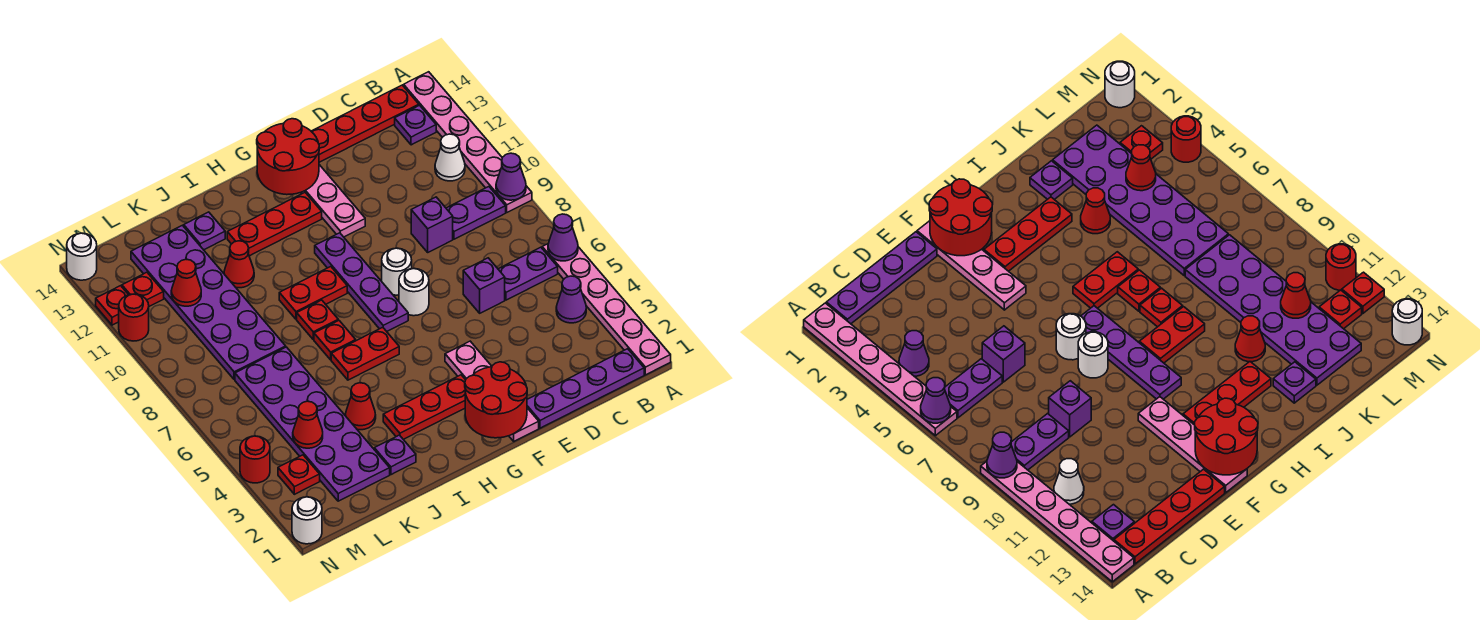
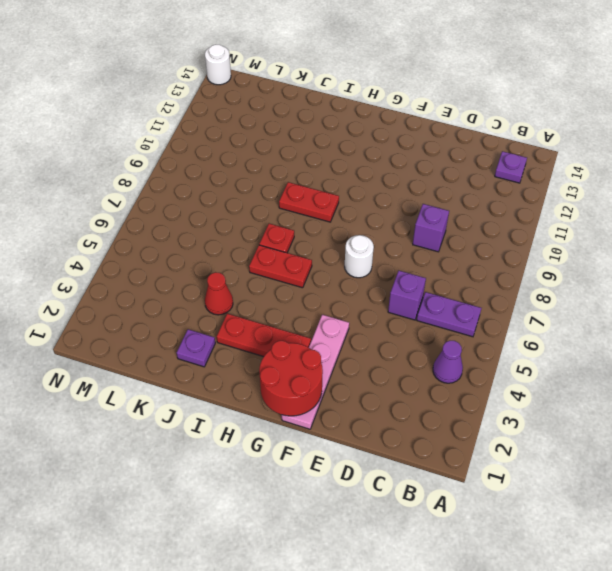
none -> pink plate A1:A6 level 1
none -> pink plate A9:A14 level 1
none -> purple plate B1:E1 level 1
none -> purple plate B9:C9 level 1

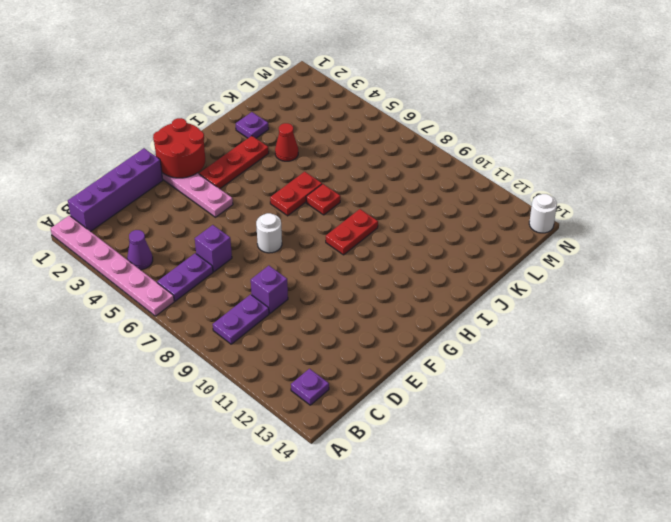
purple brick B1:E1 level 1 -> purple plate B1:E1 level 1
none -> pink plate A9:A14 level 1
none -> white cone B11 level 1
none -> red plate B14:E14 level 1
none -> white round brick F8 level 1

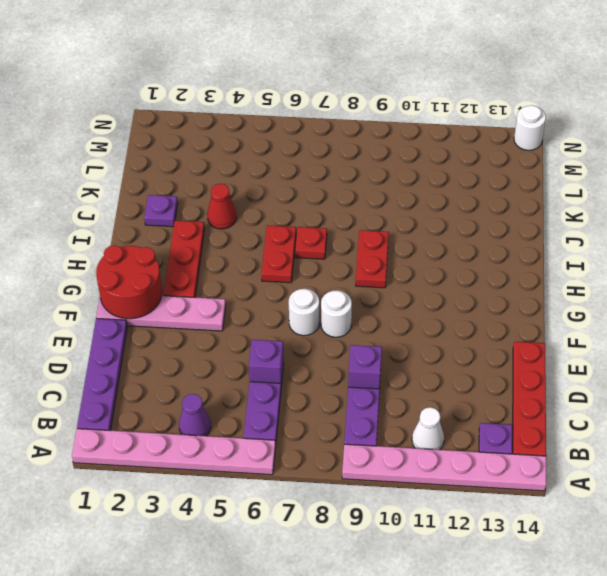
none -> pink plate F11:F14 level 1
none -> purple plate G7:G10 level 1
none -> red plate G12:I12 level 1
none -> red plate I8 level 1

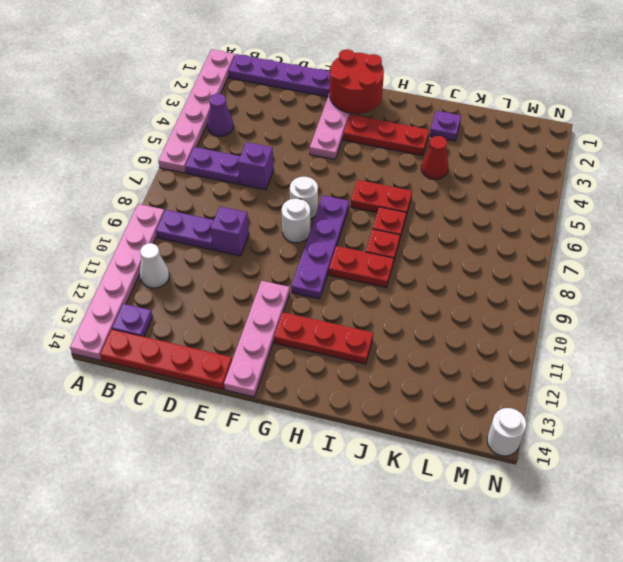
none -> red cone J11 level 1
none -> purple plate J13 level 1
none -> purple plate K2:L7 level 1
none -> purple plate K8:L13 level 1

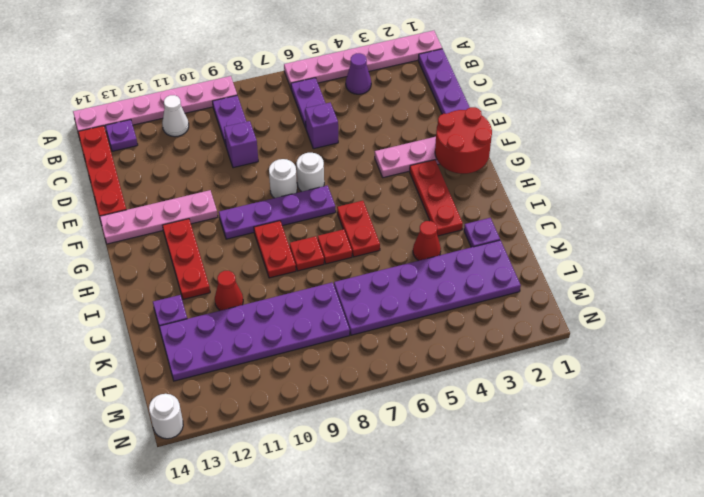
none -> red plate M3 level 1
none -> red plate M12 level 1
none -> white round brick N1 level 1
none -> red round brick N4 level 1

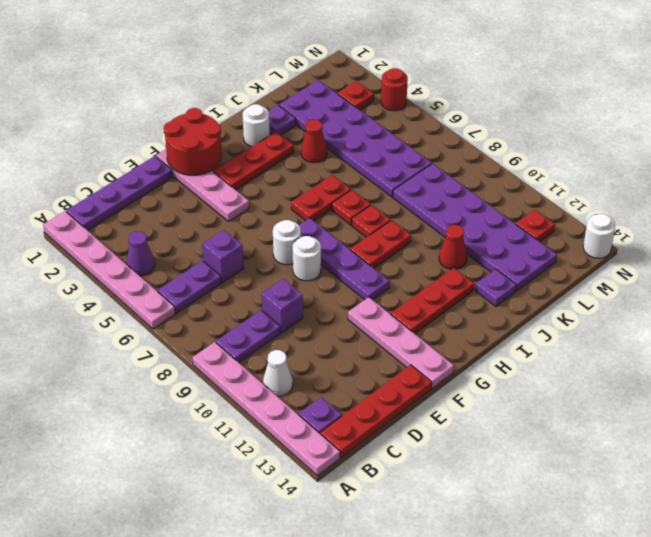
white round brick I2 level 1 -> white round brick N1 level 1
none -> red round brick N11 level 1
none -> red plate N12 level 1
none -> purple cone A6 level 2
none -> purple cone A9 level 2

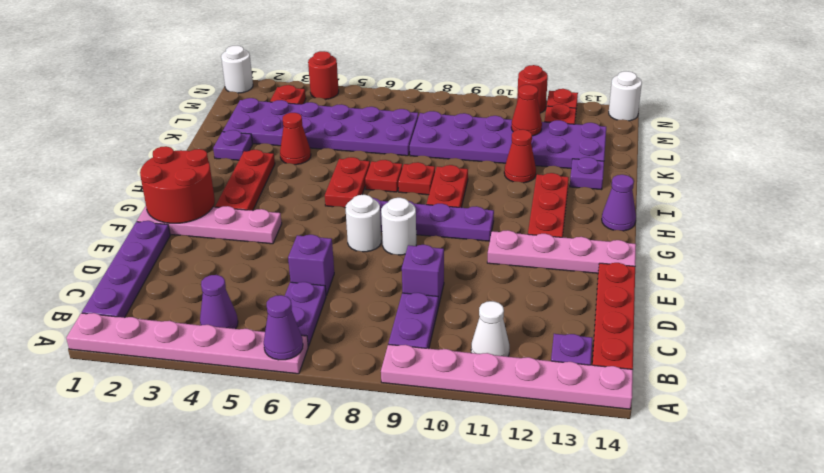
purple cone H14 level 1 -> purple cone A9 level 2
none -> red round brick F13:G14 level 2
none -> red cone L4 level 2

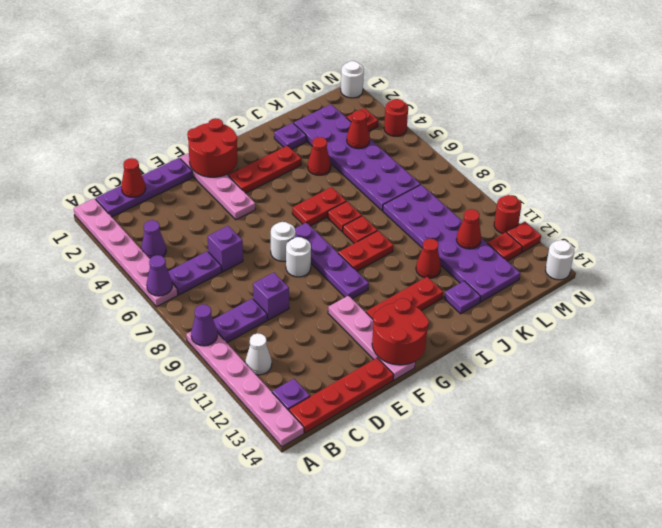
red cone C1 level 2 -> none

